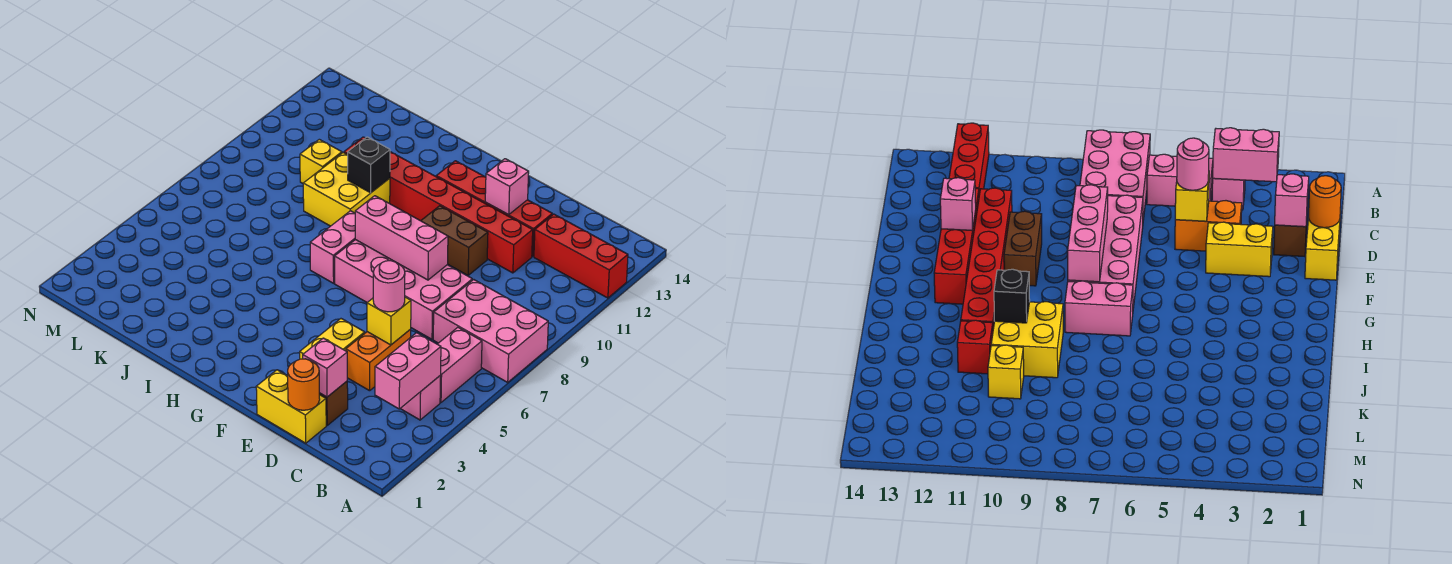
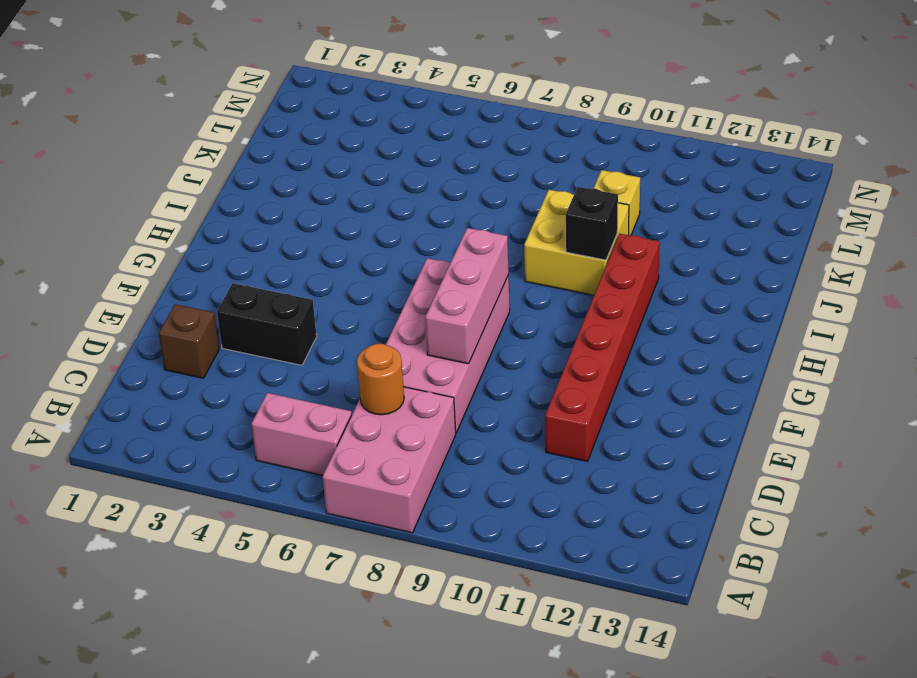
orange round brick C7 level 2 -> orange round brick D1 level 2
black brick E3:E4 level 1 -> yellow brick E3:E4 level 1
none -> red brick A12:C12 level 1
none -> pink brick B4 level 1
none -> yellow brick D1:E1 level 1

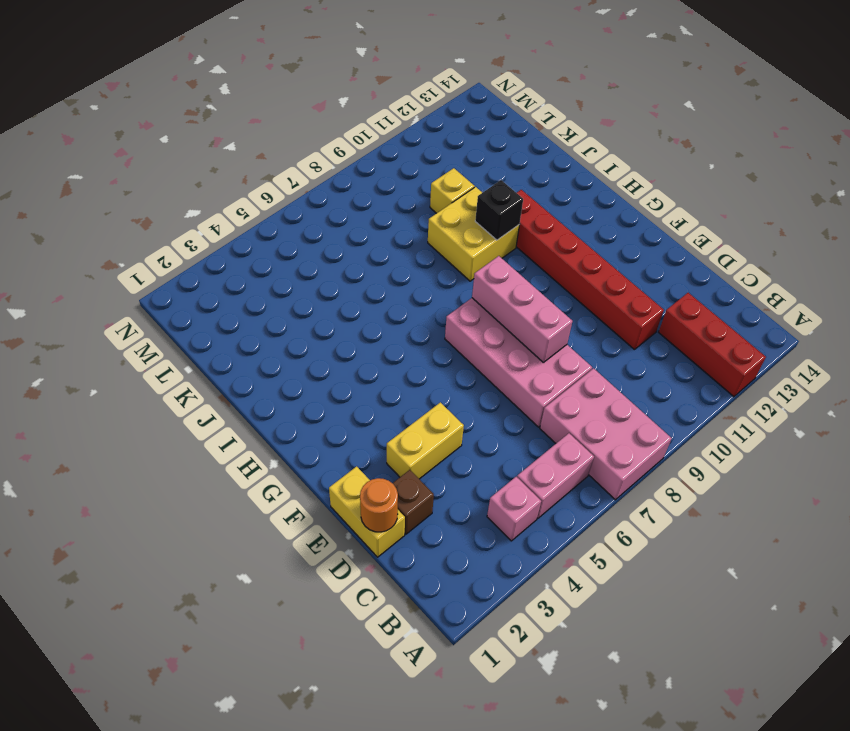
none -> orange brick D4:D5 level 1
none -> red brick D12:G12 level 1
none -> brown brick E10:F10 level 1

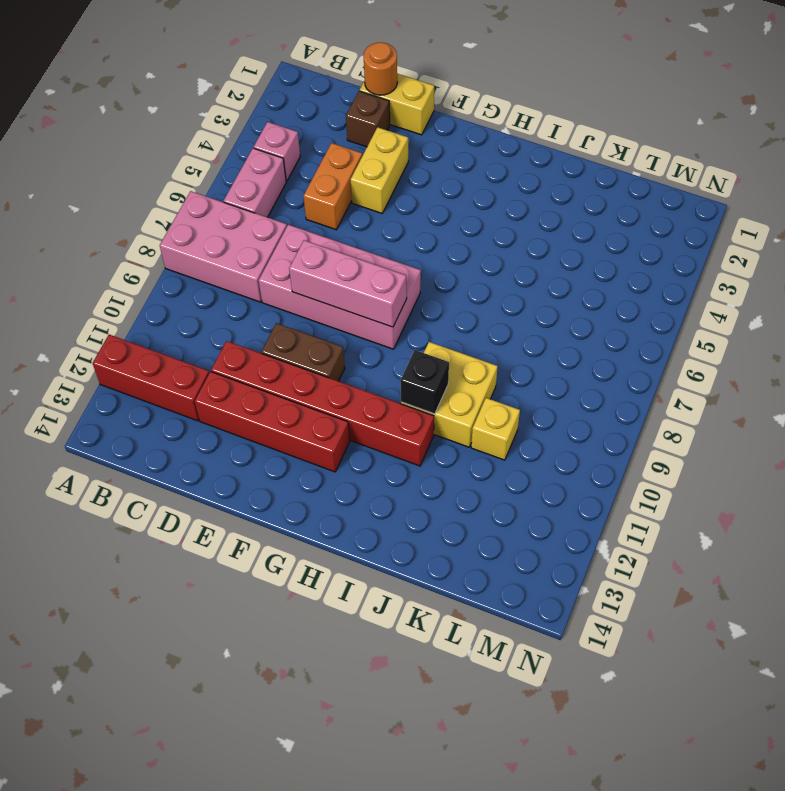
none -> pink brick H7:H8 level 1
none -> red brick J11 level 1
none -> pink brick B3:B4 level 2

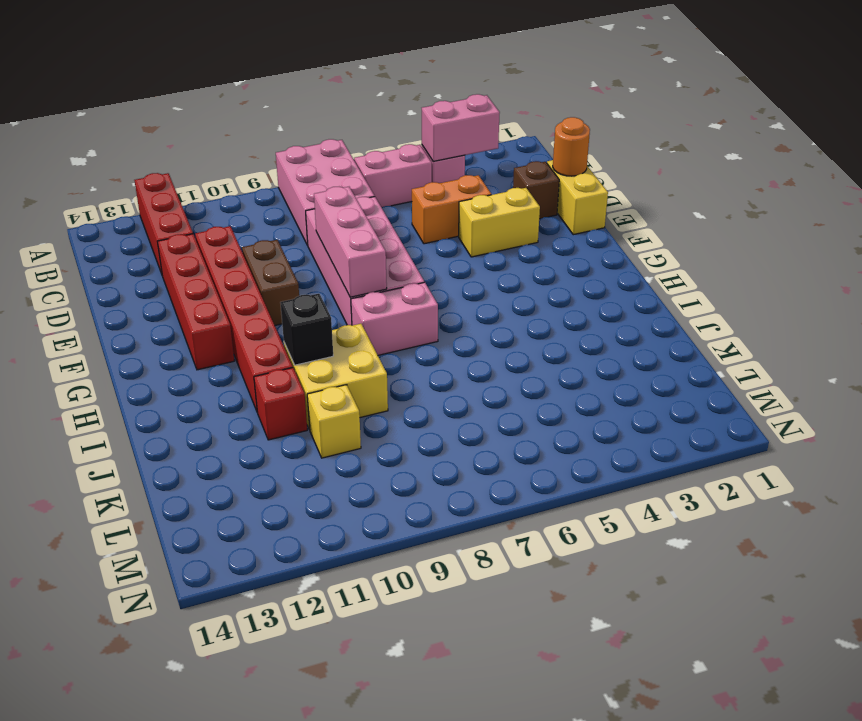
none -> pink brick D2 level 2
none -> yellow brick D5 level 2
none -> pink brick E12 level 2

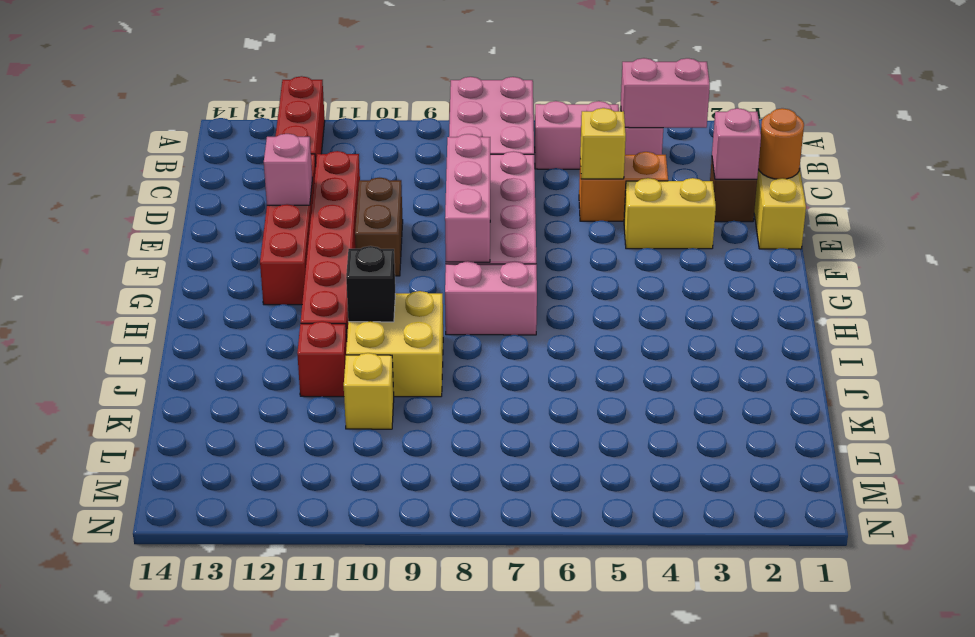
none -> pink round brick D5 level 3

